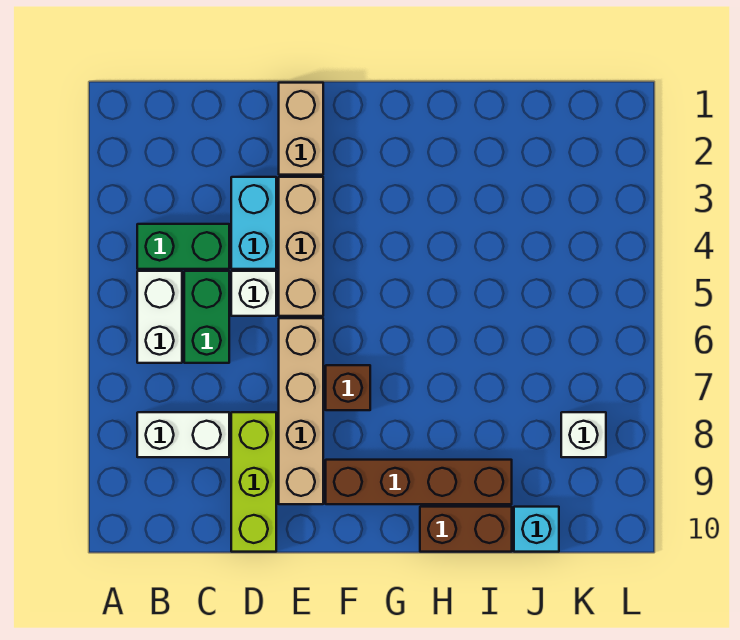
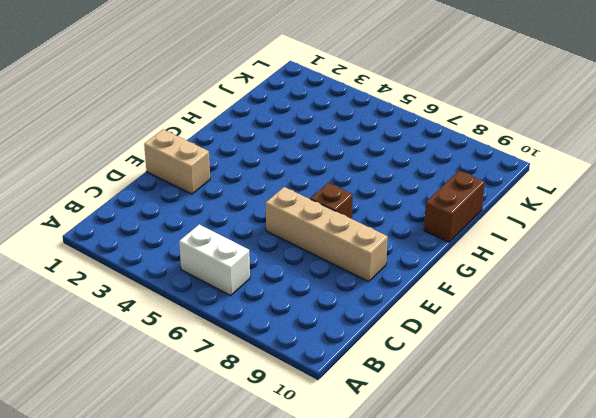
none -> green brick B4:C4 level 1
none -> white brick B8:C8 level 1
none -> green brick C5:C6 level 1

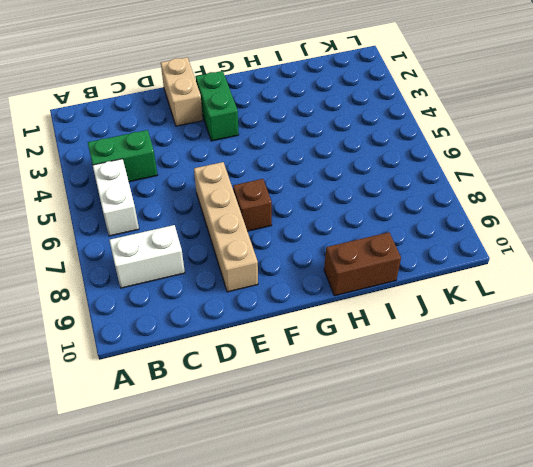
green brick F2:F3 level 1 -> green brick C5:C6 level 1
none -> cyan brick D3:D4 level 1
none -> white brick D5 level 1
none -> lime brick D8:D10 level 1

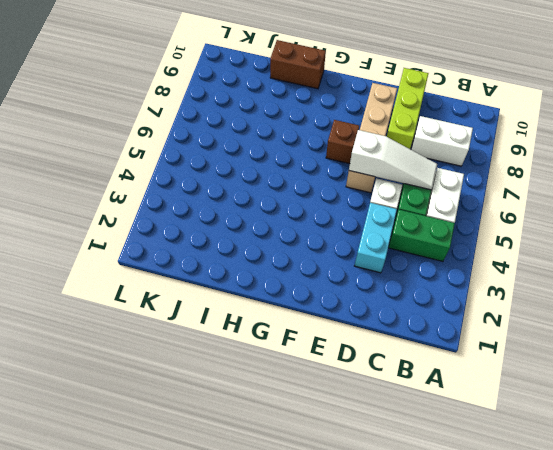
white slope C6:E6 level 2 top E -> none
none -> tan brick E1:E2 level 1
none -> tan brick E3:E5 level 1
none -> brown brick F9:I9 level 1

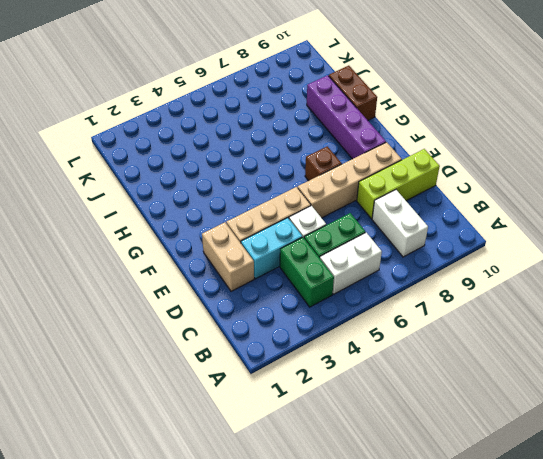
tan brick D2:E2 level 1 -> tan brick E1:E2 level 1
purple brick F9:I9 level 1 -> brown brick F9:I9 level 1
none -> cyan brick J10 level 1
none -> white brick K8 level 1

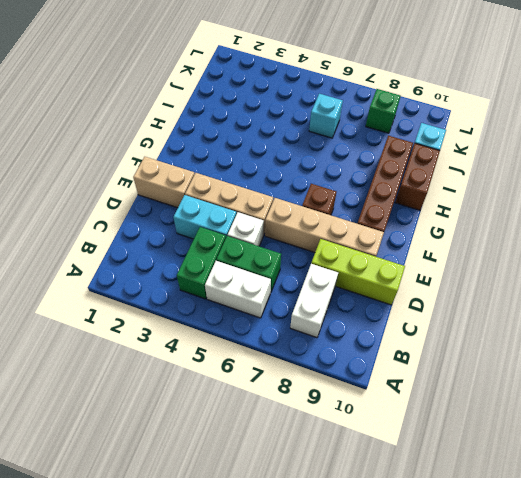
cyan brick J6 level 1 -> none
green brick K8 level 1 -> white brick K8 level 1

